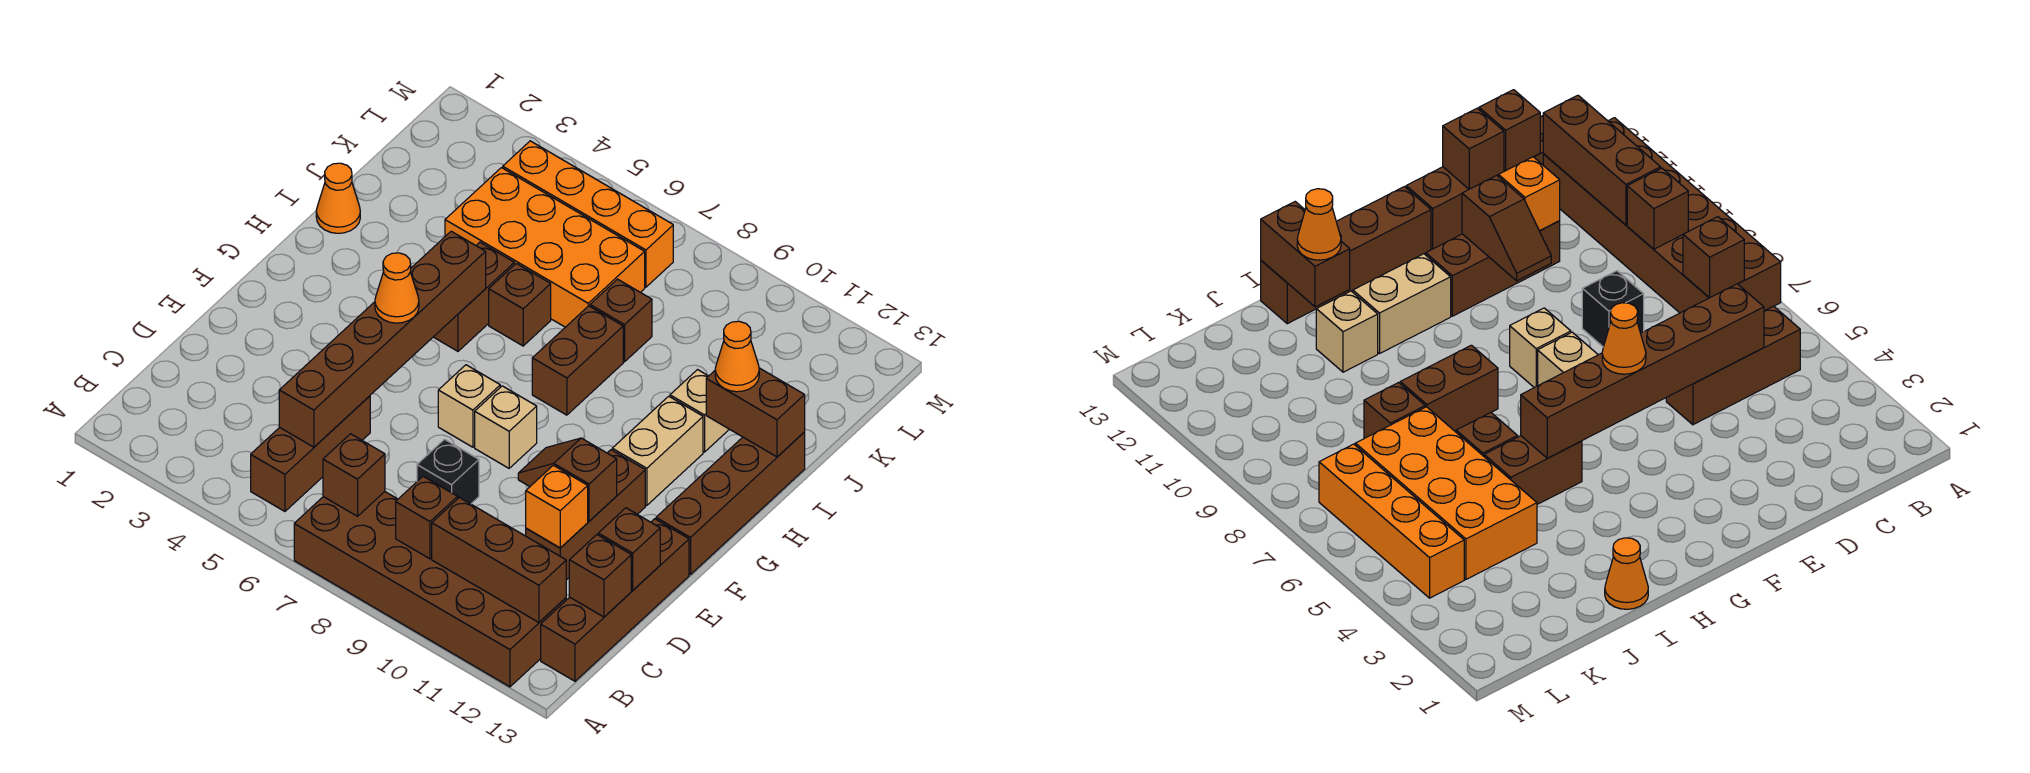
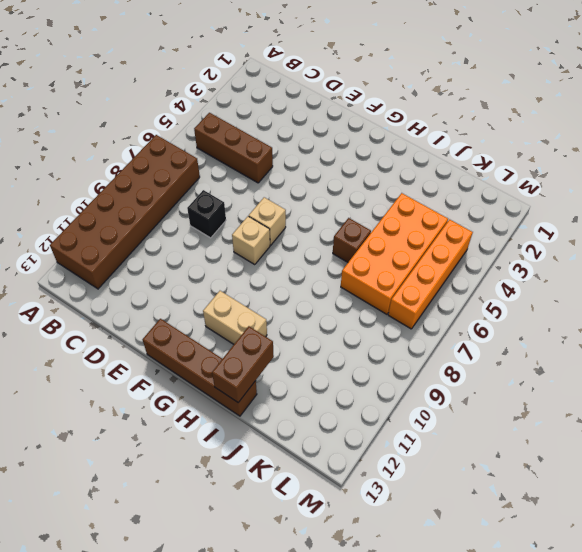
none -> brown brick B13:E13 level 1
none -> brown brick D11:F11 level 1
none -> brown brick H5:I5 level 1

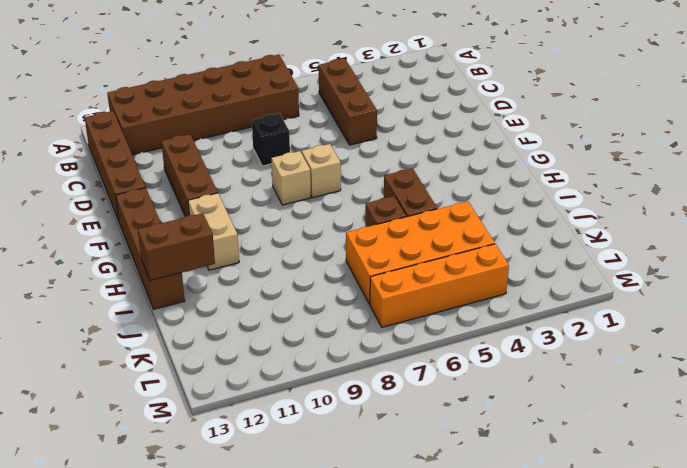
none -> brown brick H8:I8 level 1
none -> orange cone I1 level 1
none -> tan brick I11 level 1

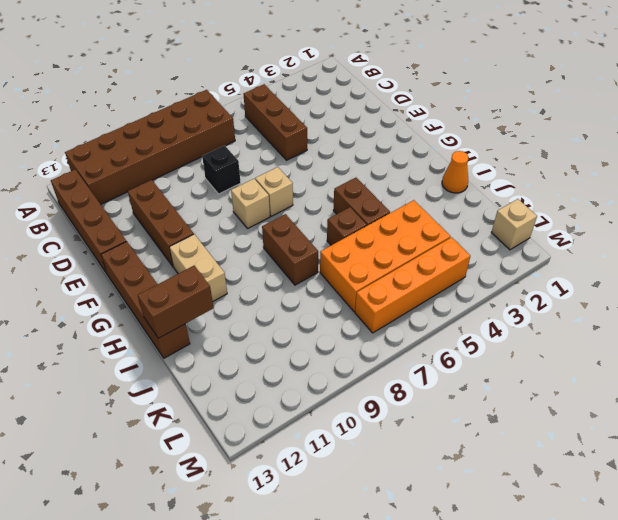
tan brick L1 level 1 -> tan brick I11 level 1
none -> brown brick J8 level 1
none -> brown brick B7 level 2
none -> brown brick B9 level 2

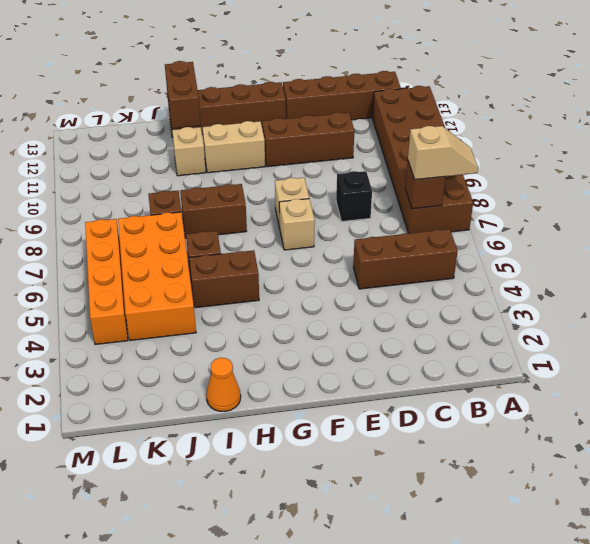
tan slope A7:B7 level 3 top B -> none
none -> brown brick B9 level 2
none -> brown brick B10:B12 level 2
none -> brown brick C5:H5 level 2

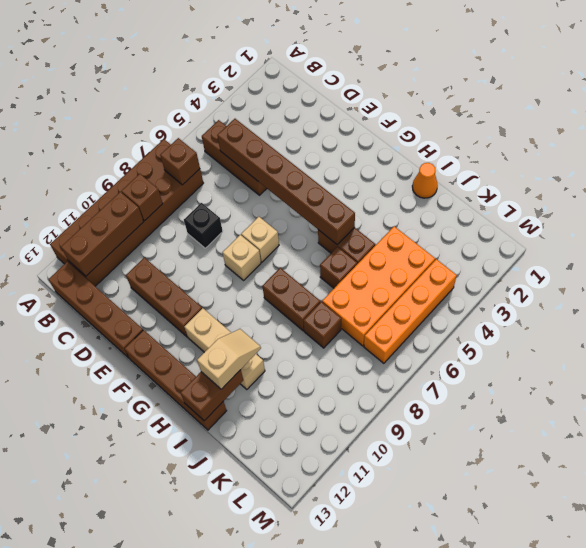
tan slope I11:I12 level 3 top 12 -> orange cone I12 level 3
none -> brown brick C13 level 2
none -> orange brick D11 level 2
none -> brown brick D13 level 2

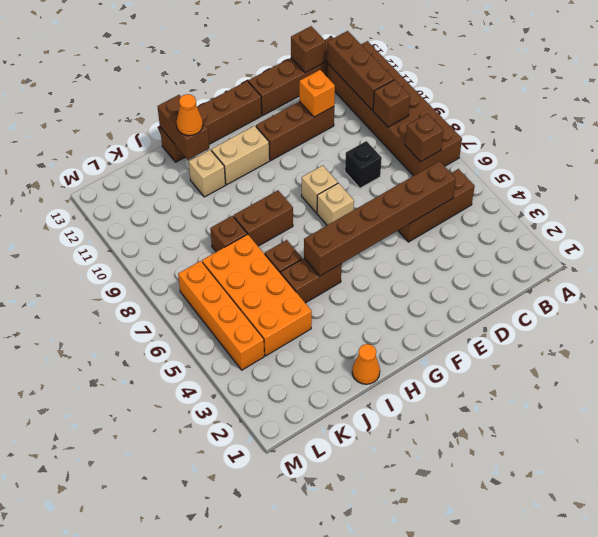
none -> brown brick D13 level 2
none -> brown slope E10:E11 level 2 top 11
none -> orange cone F5 level 3

